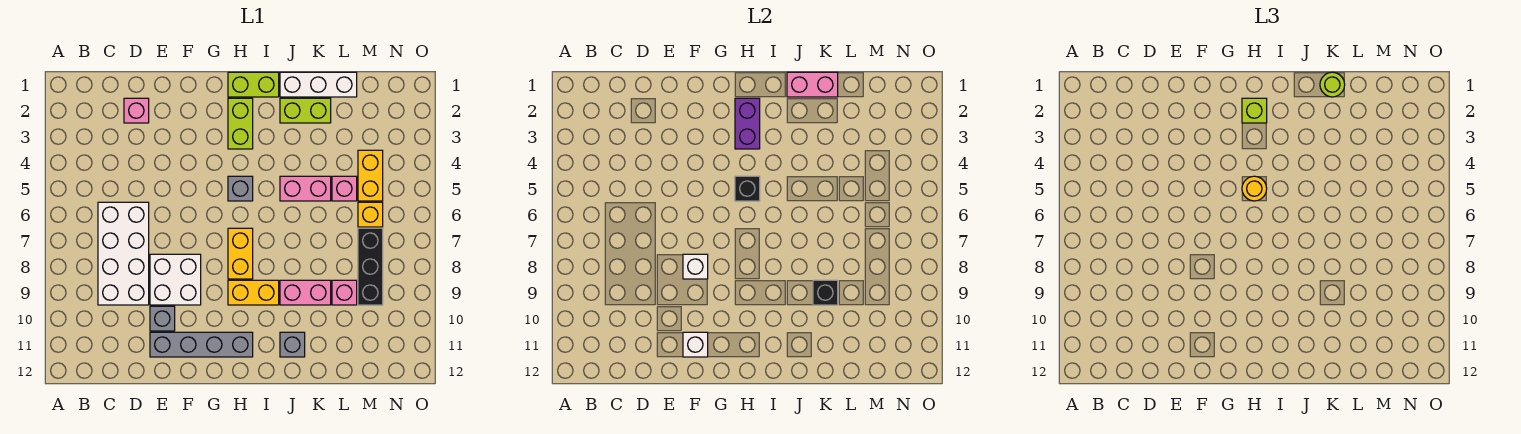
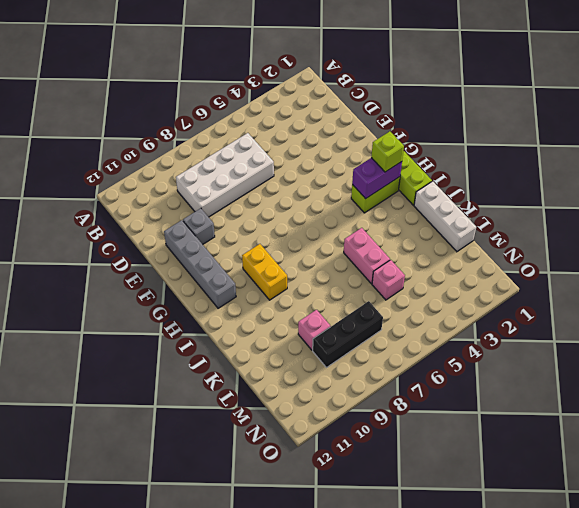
none -> pink brick D2 level 1
none -> white brick E8:F9 level 1
none -> grey brick H5 level 1

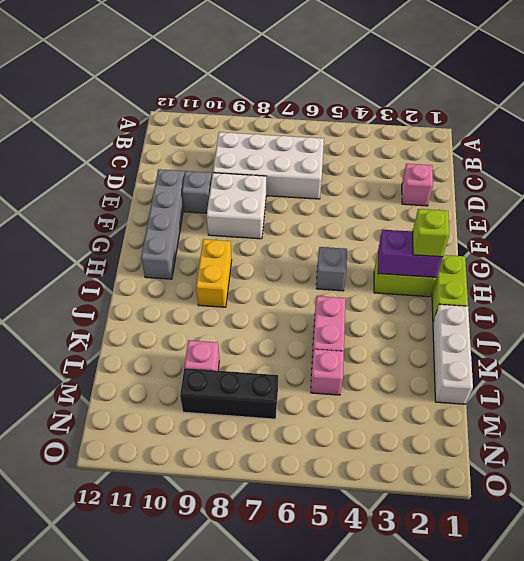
none -> yellow brick H7:H8 level 1
none -> lime brick J2:K2 level 1
none -> pink brick J9:K9 level 1

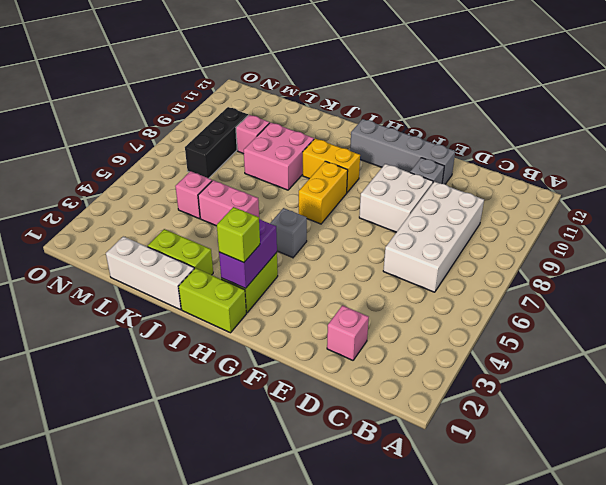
pink brick J8:K9 level 1 -> pink brick J9:K9 level 1
none -> grey brick J11 level 1
none -> yellow brick M4:M5 level 1
none -> yellow brick M6 level 1

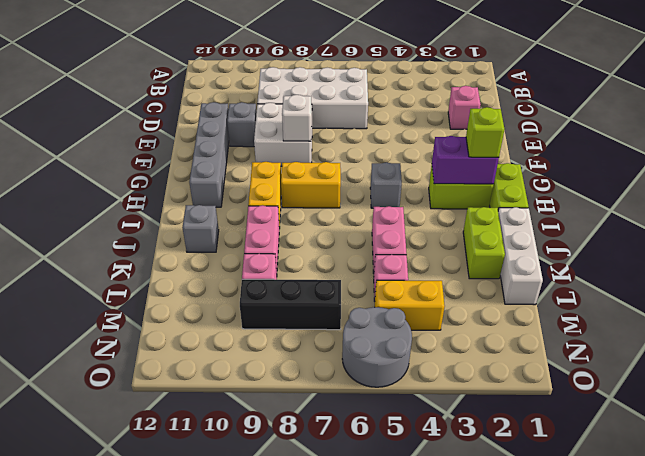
grey round brick N5:O6 level 1 -> none
none -> yellow brick M6 level 1
none -> white brick F11 level 2
none -> black brick H5 level 2

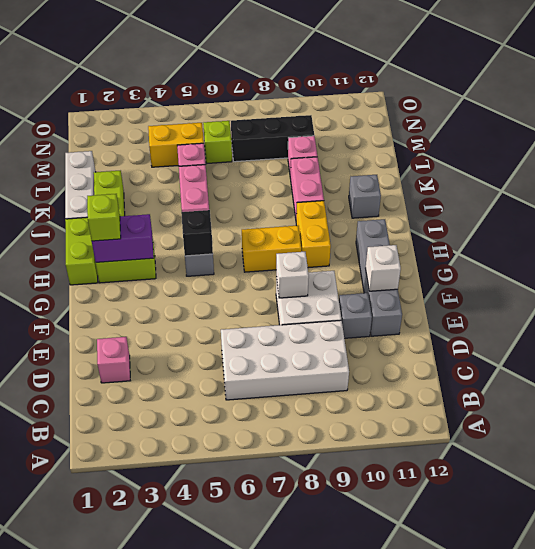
lime brick M6 level 1 -> yellow brick M6 level 1
none -> pink brick J1:K1 level 2
none -> black brick K9 level 2
none -> yellow round brick H5 level 3

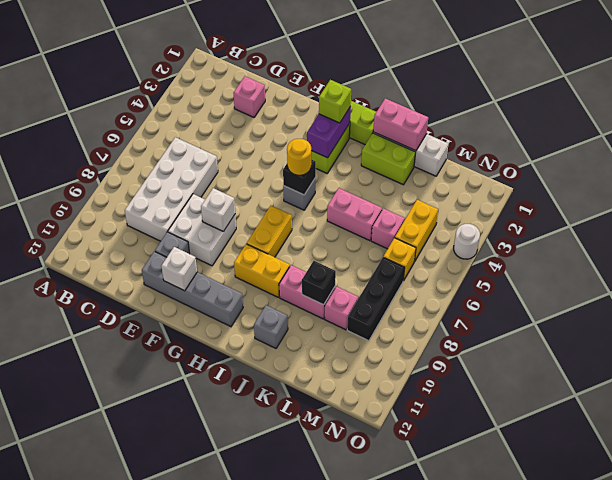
white round brick O4 level 1 -> none
none -> lime round brick K1 level 3

